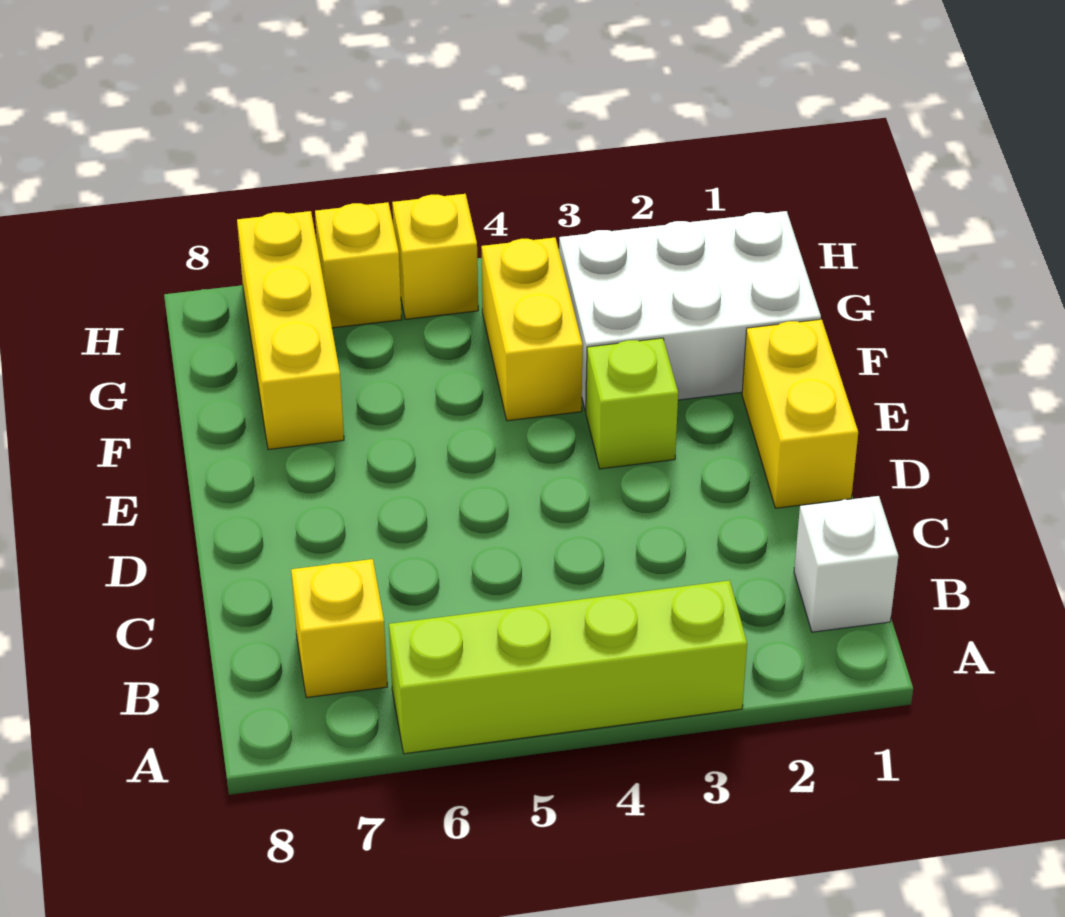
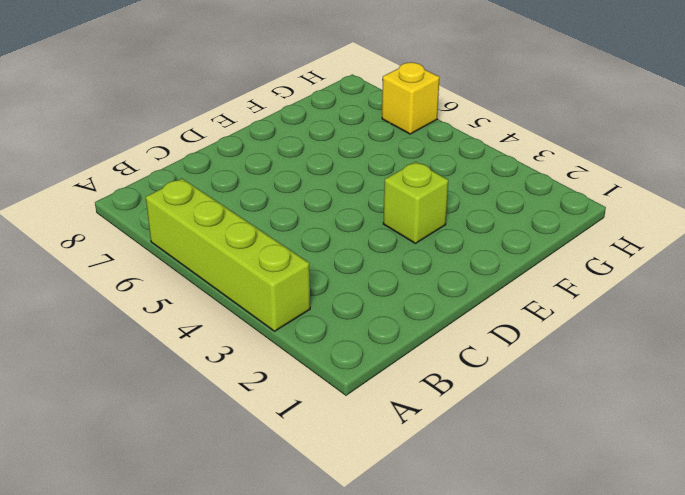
none -> white brick B1 level 1
none -> yellow brick B7 level 1

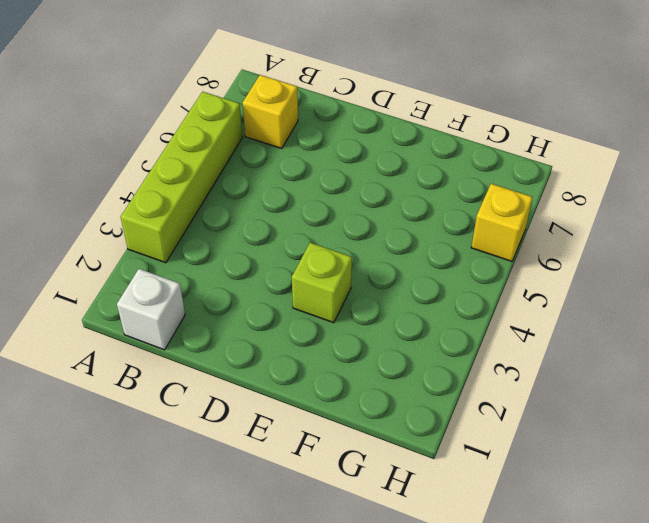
none -> yellow brick D1:E1 level 1
none -> white brick F1:G3 level 1

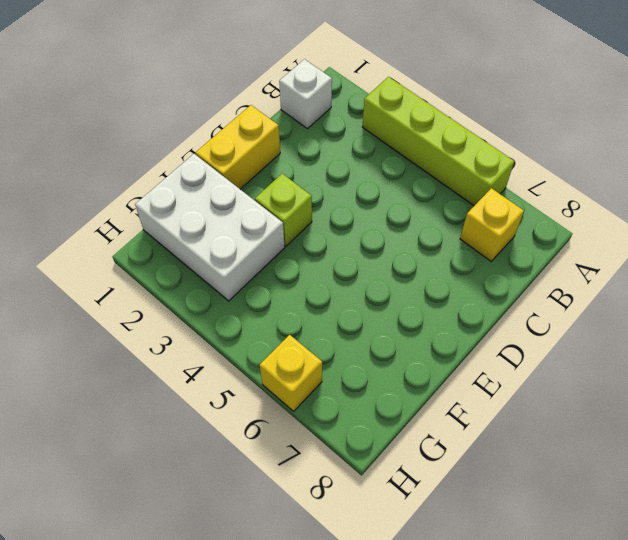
none -> yellow brick F4:G4 level 1
none -> yellow brick F7:H7 level 1

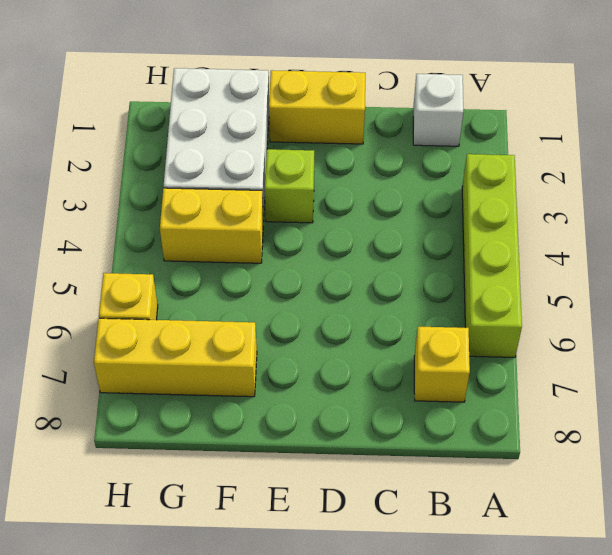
none -> yellow brick H5 level 1

